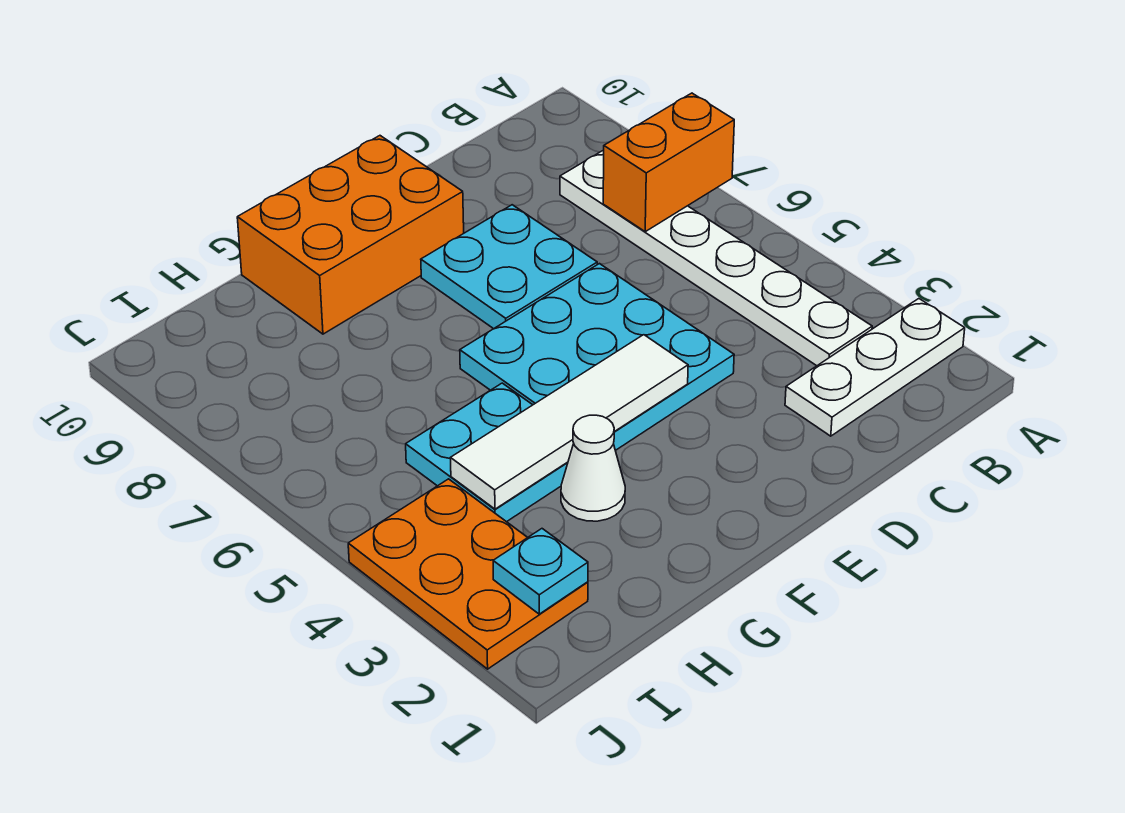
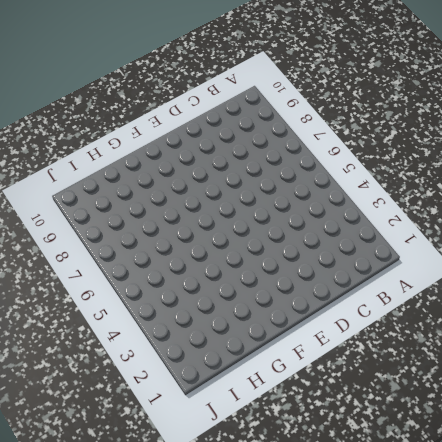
none -> white plate A2:C2 level 1
none -> white plate B3:B8 level 1

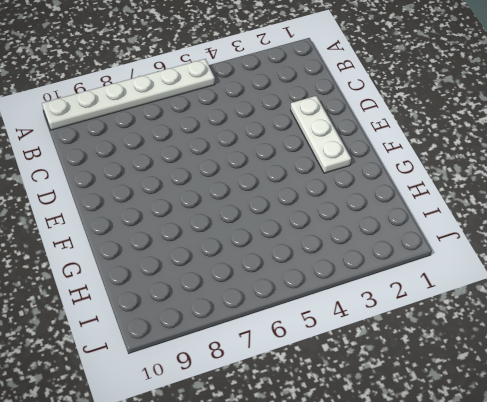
white plate A5:A10 level 1 -> white plate B3:B8 level 1
white plate D2:F2 level 1 -> white plate A2:C2 level 1
none -> cyan plate D4:F6 level 1
none -> cyan plate D7:E8 level 1

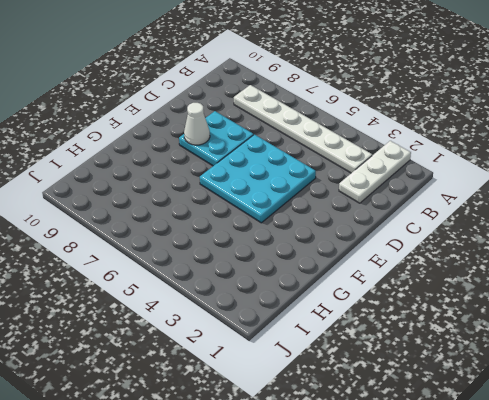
white cone E8 level 2 -> white cone G3 level 1
none -> orange brick E9:G10 level 1
none -> cyan plate G4:H5 level 1

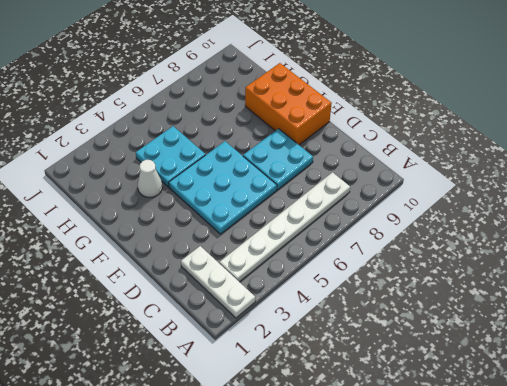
none -> orange plate I2:J4 level 1
none -> orange brick A7:B7 level 2

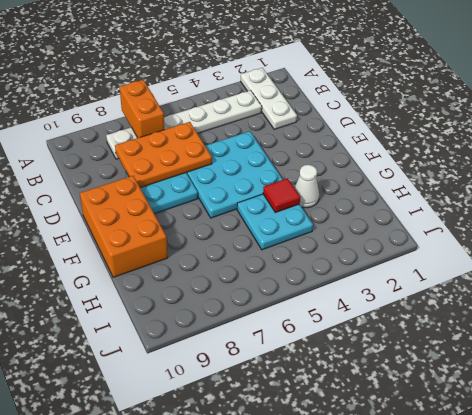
orange plate C6:D8 level 2 -> orange plate I2:J4 level 1
red tile G4 level 2 -> white tile E4:H4 level 2
none -> cyan plate I2 level 2

